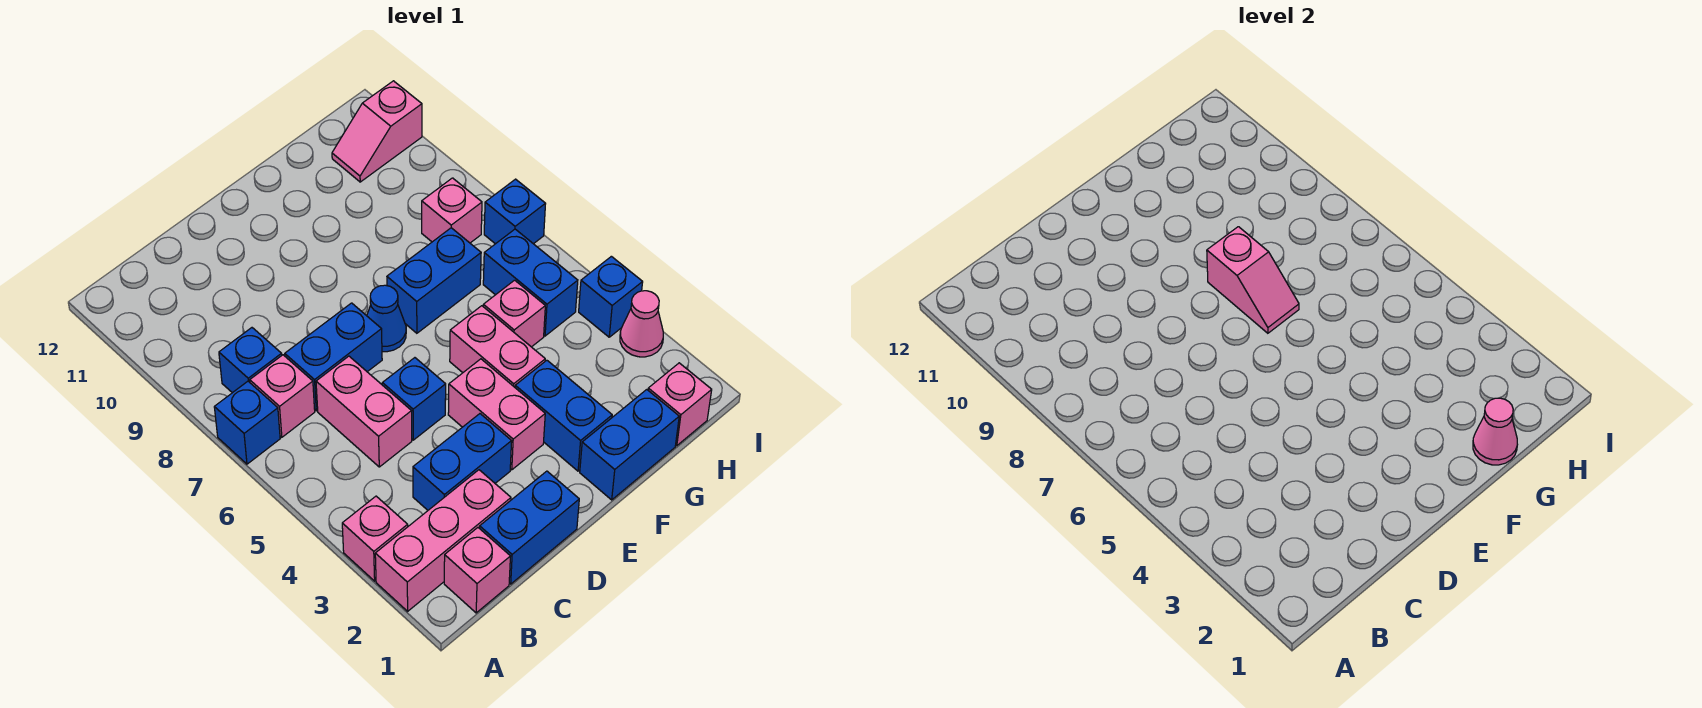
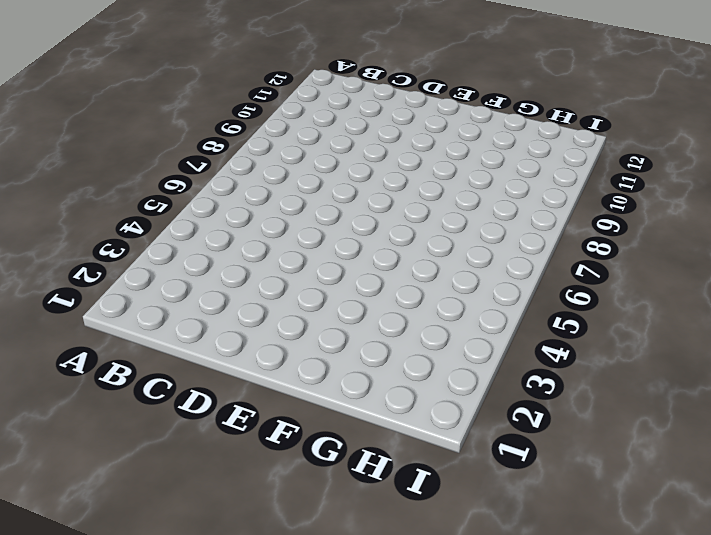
none -> pink brick A2:C2 level 1
none -> pink brick A3 level 1
none -> blue brick A7 level 1

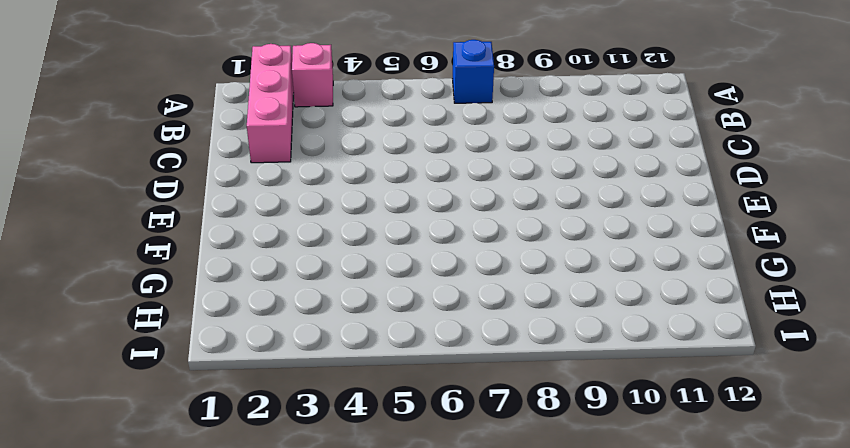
none -> pink brick B1 level 1
none -> pink brick B7 level 1
none -> blue brick B8 level 1

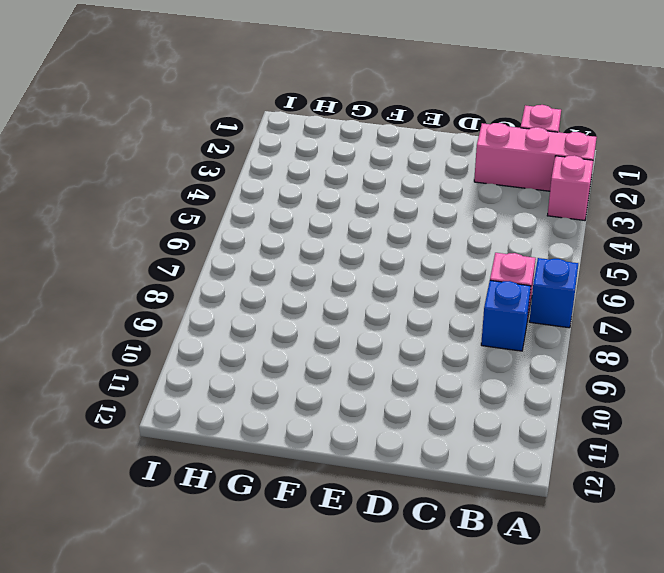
none -> blue brick C1:D1 level 1
none -> blue brick C3:D3 level 1
none -> pink brick C5:C6 level 1

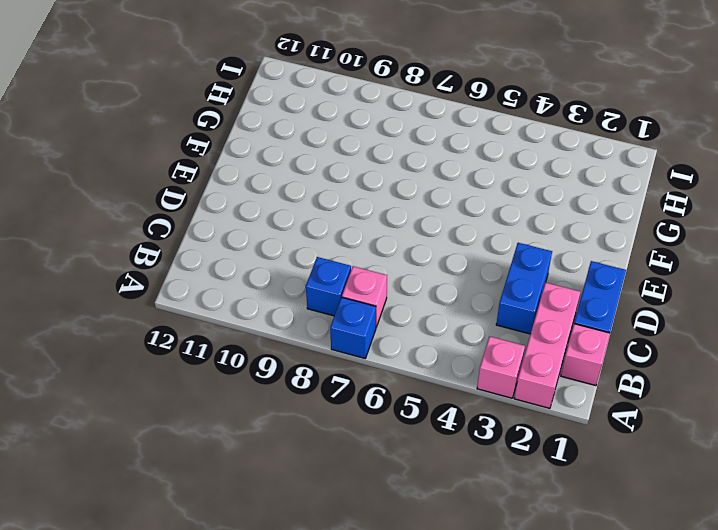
none -> pink brick C5:C6 level 1
none -> blue brick C7:D7 level 1
none -> blue brick D5 level 1

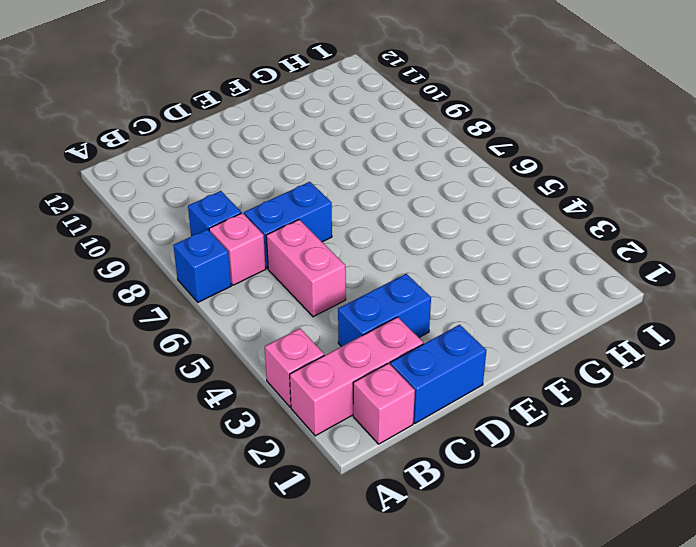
none -> blue brick D5 level 1
none -> pink brick E3:E4 level 1
none -> blue cone E7 level 1

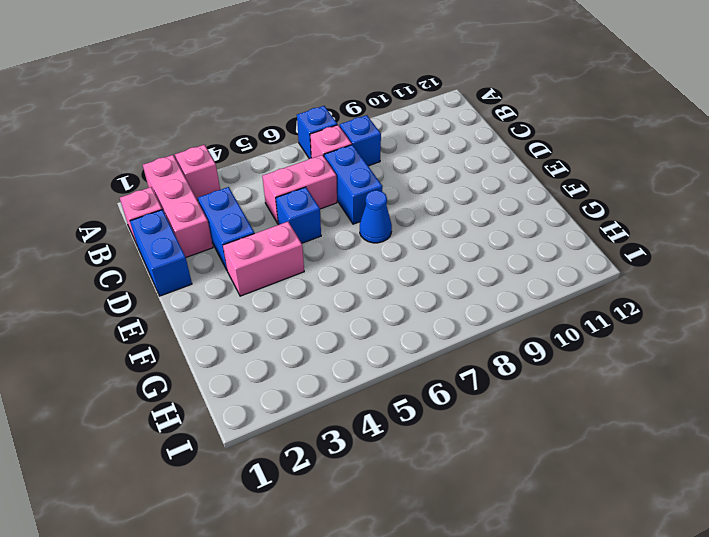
none -> blue brick F1:G1 level 1
none -> blue brick F2:F3 level 1
none -> pink brick F4:F5 level 1

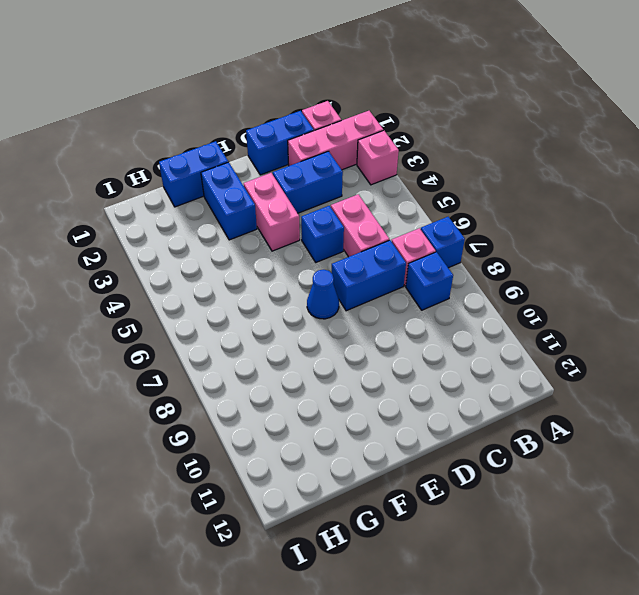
none -> pink brick F4:F5 level 1
none -> blue brick F7:G7 level 1
none -> pink brick G5 level 1

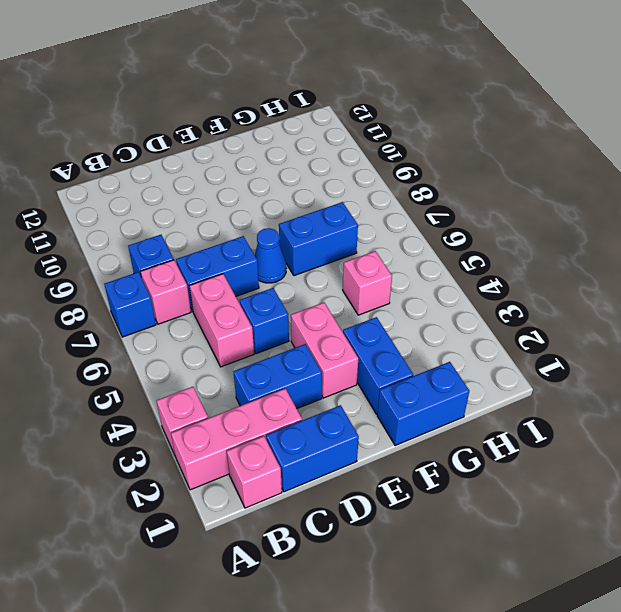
none -> pink brick F4:F5 level 1
none -> pink brick H1 level 1
none -> blue brick H5:H6 level 1

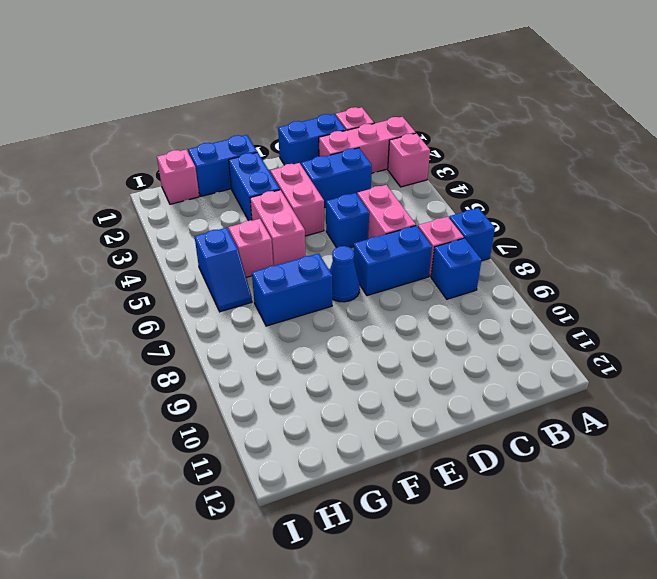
blue slope H5:H6 level 1 top 5 -> blue brick H5:H6 level 1
none -> pink brick H8 level 1
none -> pink slope H11:I11 level 1 top I
none -> pink cone I3 level 1

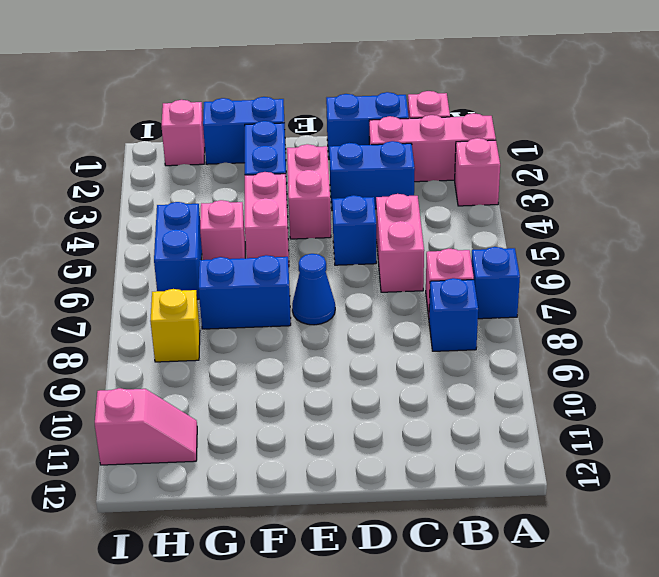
yellow brick H8 level 1 -> pink brick H8 level 1
none -> blue brick C7:D7 level 1
none -> pink cone I3 level 1
none -> blue brick I4 level 1

